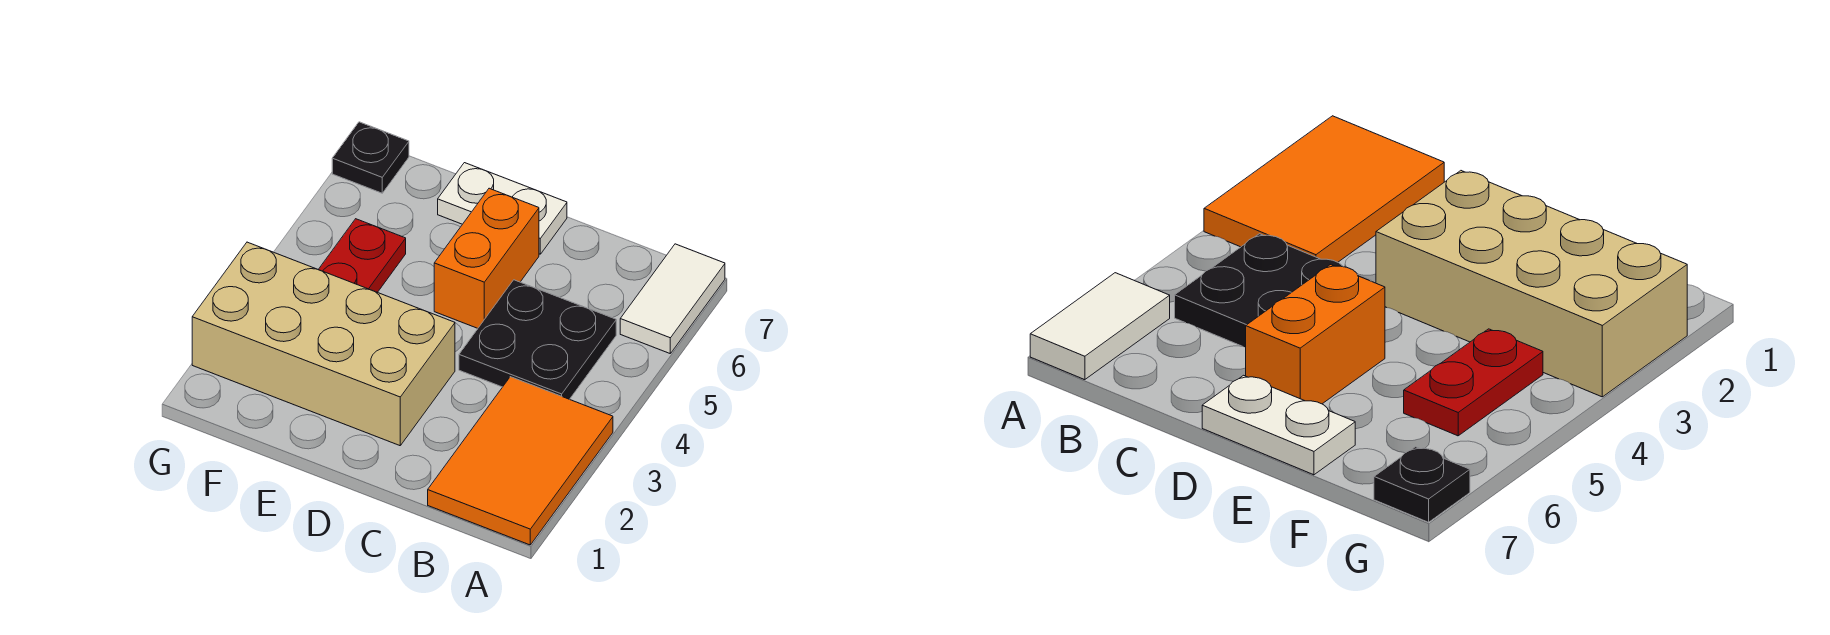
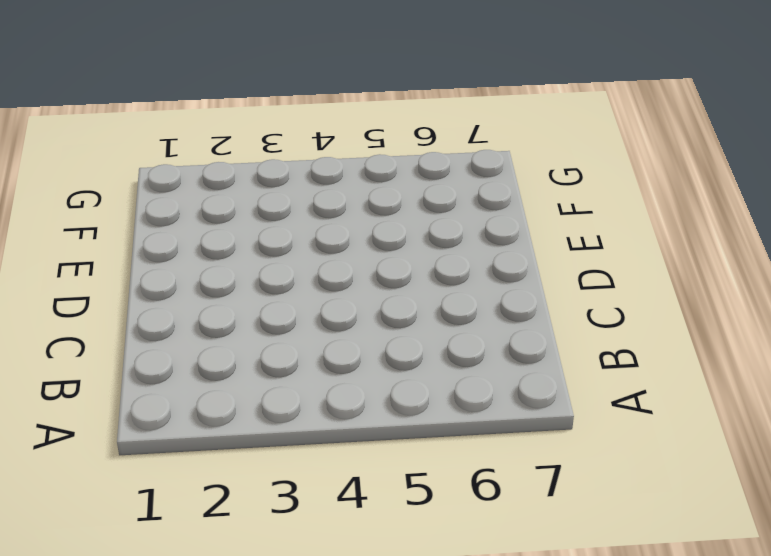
none -> orange tile A1:B3 level 1
none -> white tile A6:A7 level 1

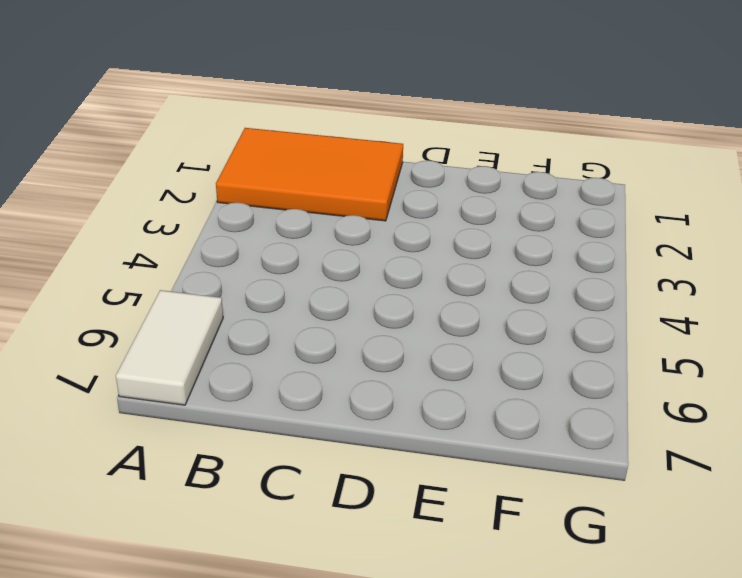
orange tile A1:C2 level 1 -> orange tile A1:B3 level 1
none -> black plate B4:C5 level 1
none -> tan brick D2:G3 level 1

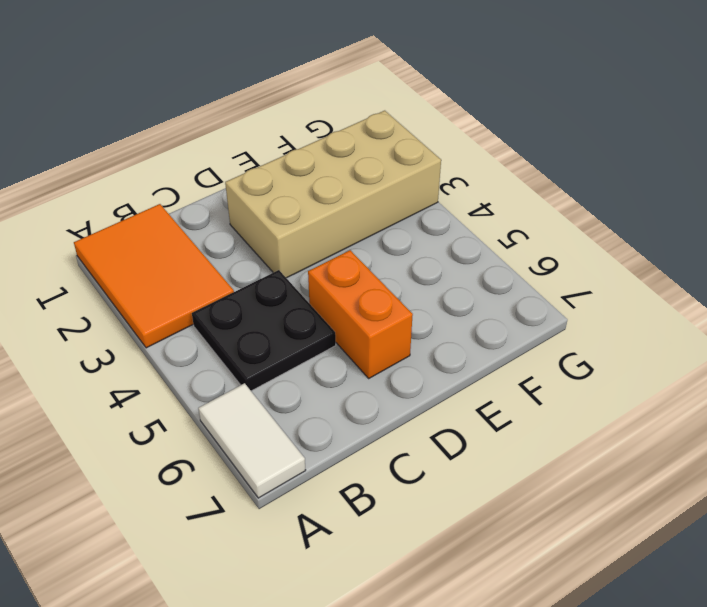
none -> white plate D7:E7 level 1
none -> red plate F4:F5 level 1

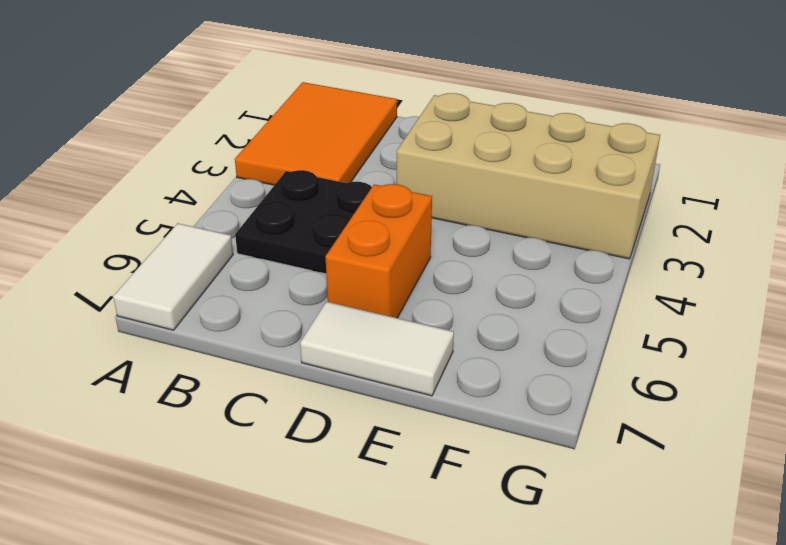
white tile D7:E7 level 1 -> white plate D7:E7 level 1
none -> red plate F4:F5 level 1
none -> black plate G7 level 1

